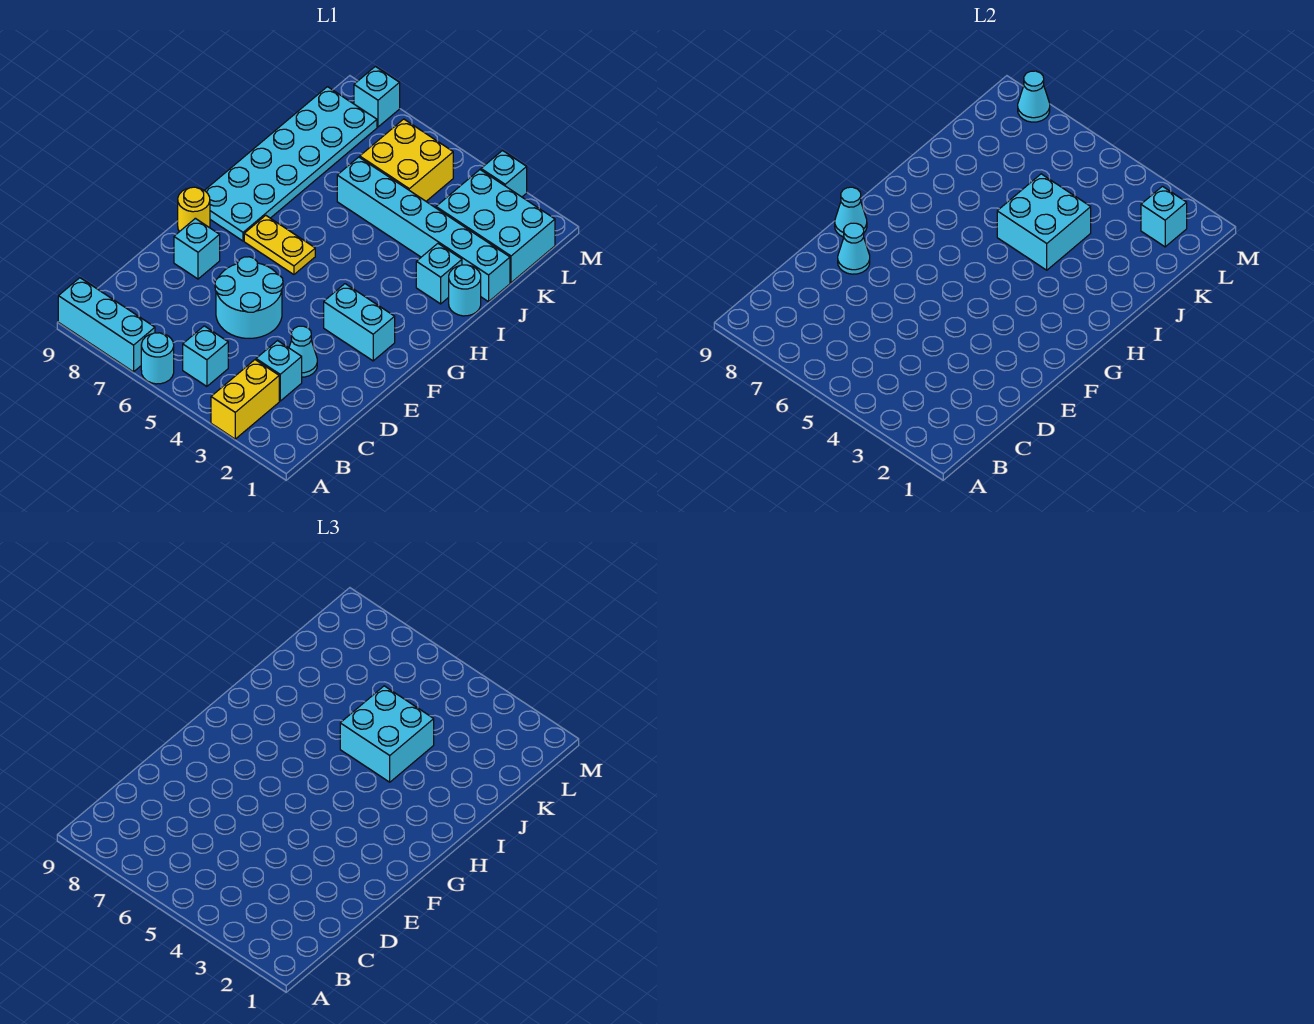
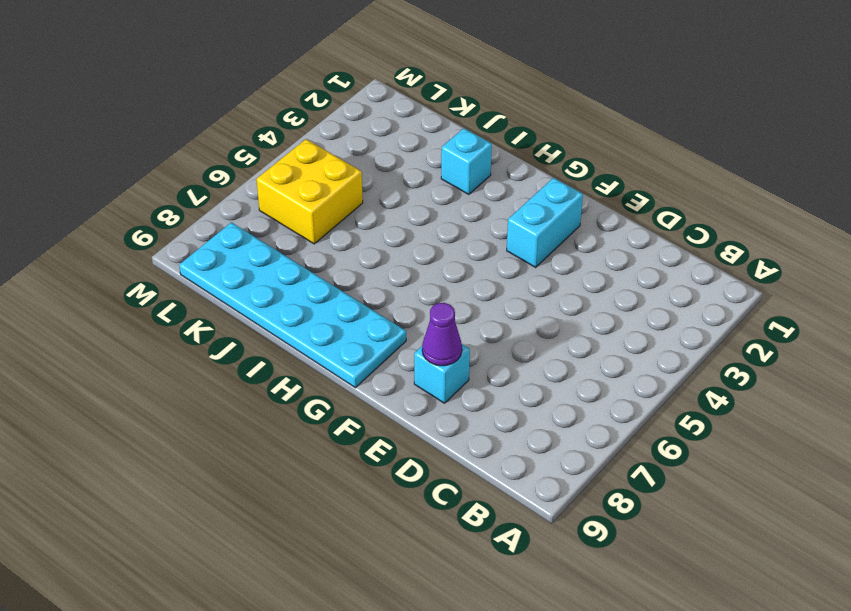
purple cone E8 level 2 -> cyan cone E8 level 2
none -> yellow brick A3:B3 level 1
none -> cyan round brick A6 level 1
none -> cyan brick A7:A9 level 1

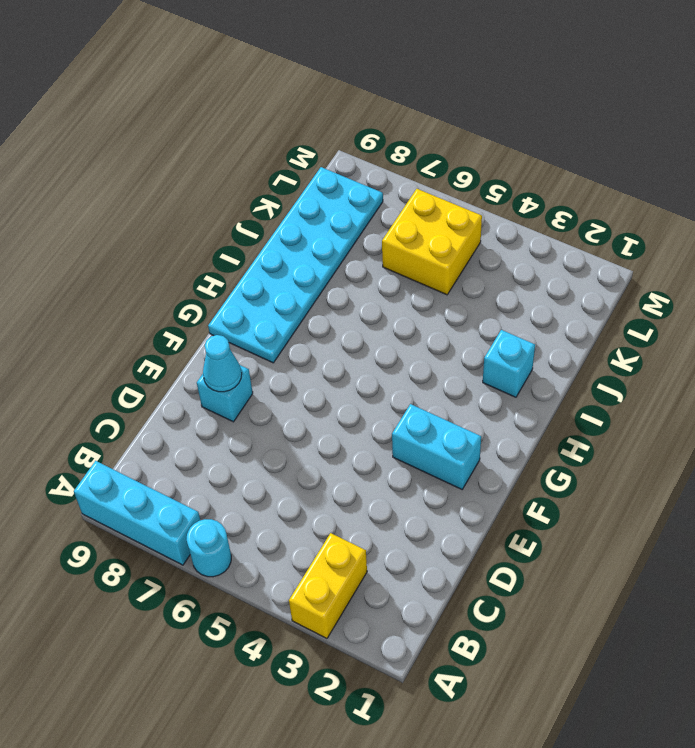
none -> cyan brick B5 level 1
none -> cyan brick C3 level 1
none -> cyan cone D3 level 1

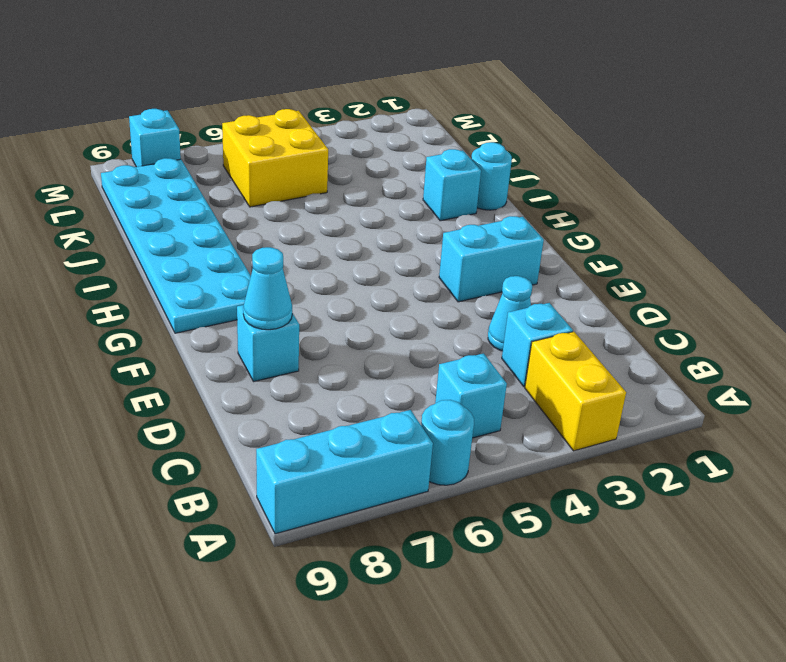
none -> cyan round brick D5:E6 level 1
none -> yellow round brick F9 level 1
none -> yellow plate G6:G7 level 1

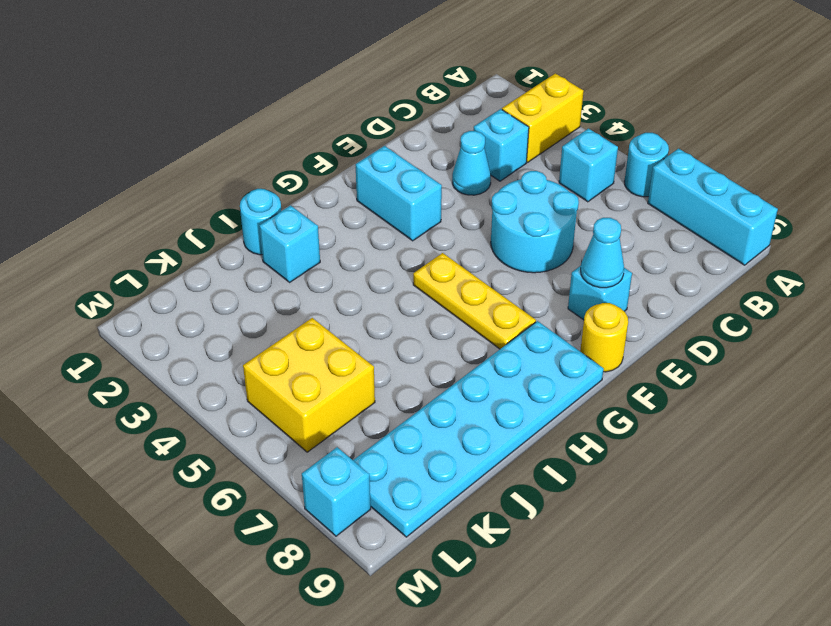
yellow plate G5:G7 level 1 -> yellow plate G6:G7 level 1
none -> cyan brick J1:J6 level 1
none -> cyan brick K1:L3 level 1
none -> cyan brick M3 level 1

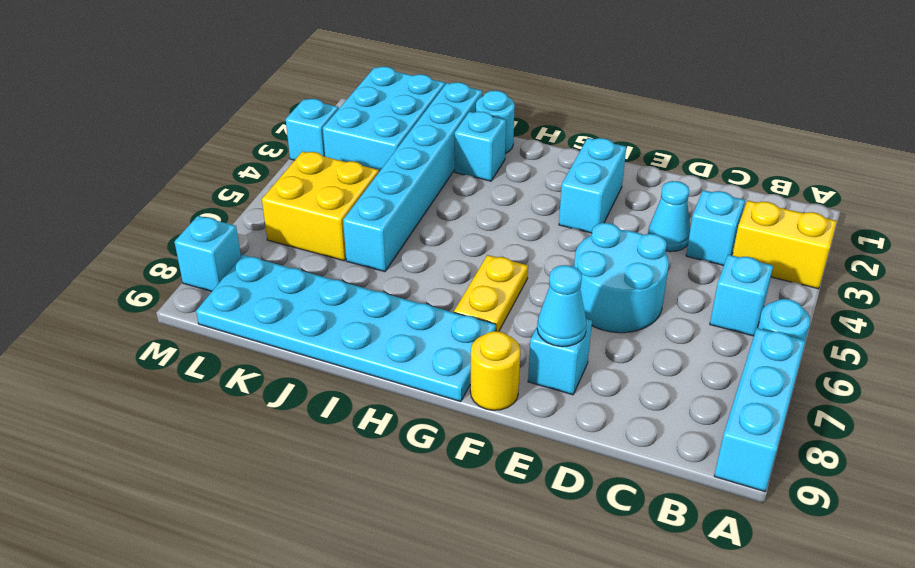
none -> cyan cone F9 level 2
none -> cyan brick I4:J5 level 2
none -> cyan brick L2 level 2

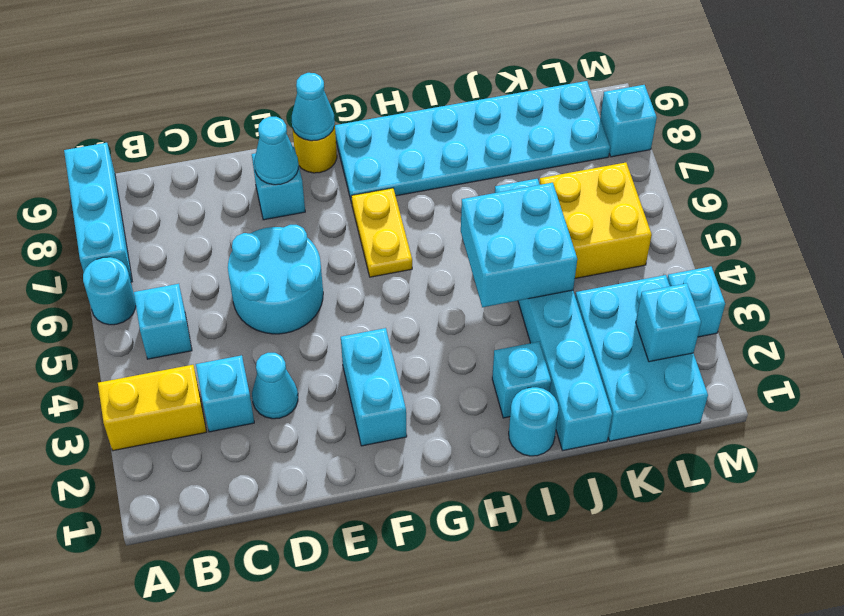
none -> cyan cone M8 level 2
none -> cyan brick I4:J5 level 3

